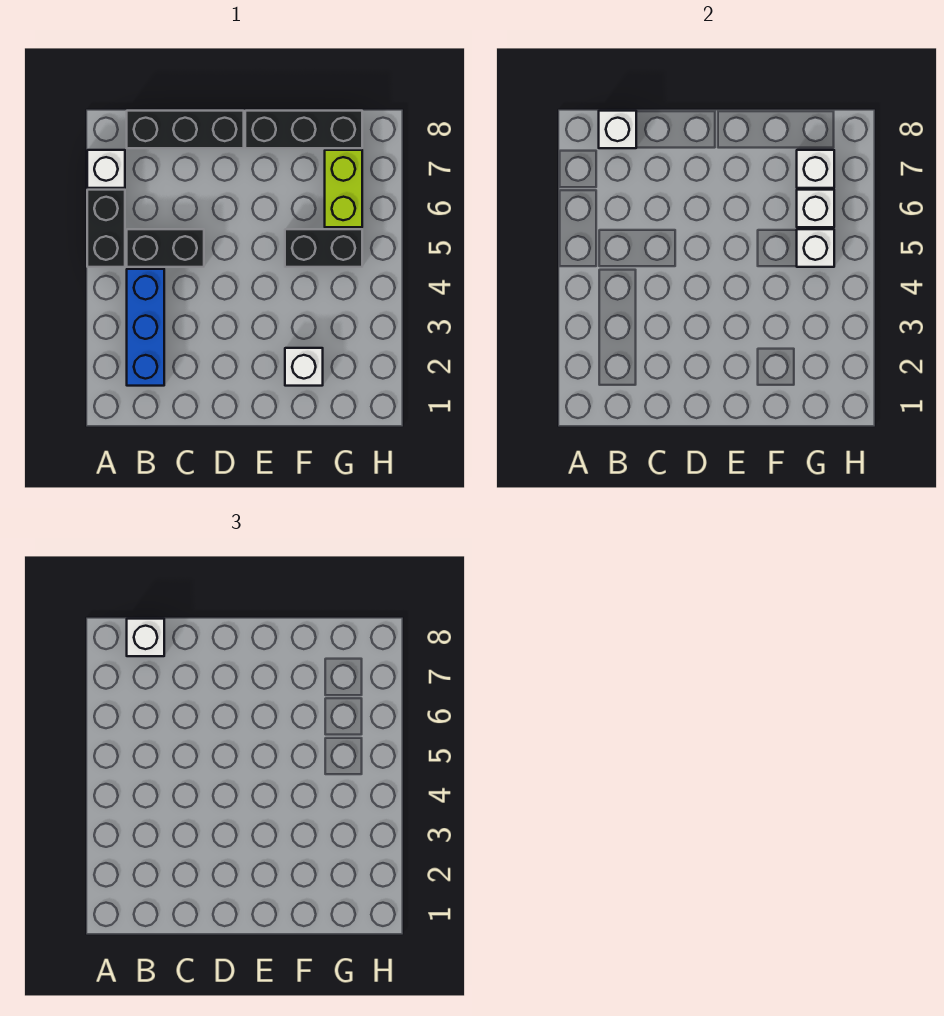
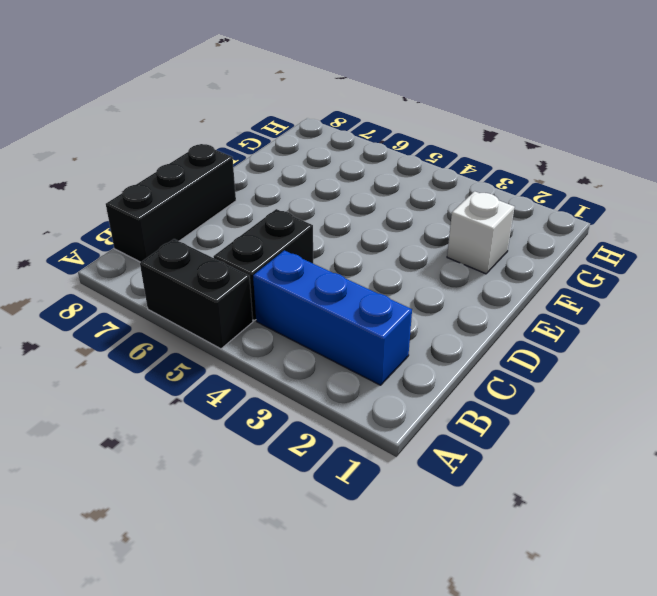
none -> white brick A7 level 1
none -> black brick E8:G8 level 1
none -> black brick F5:G5 level 1

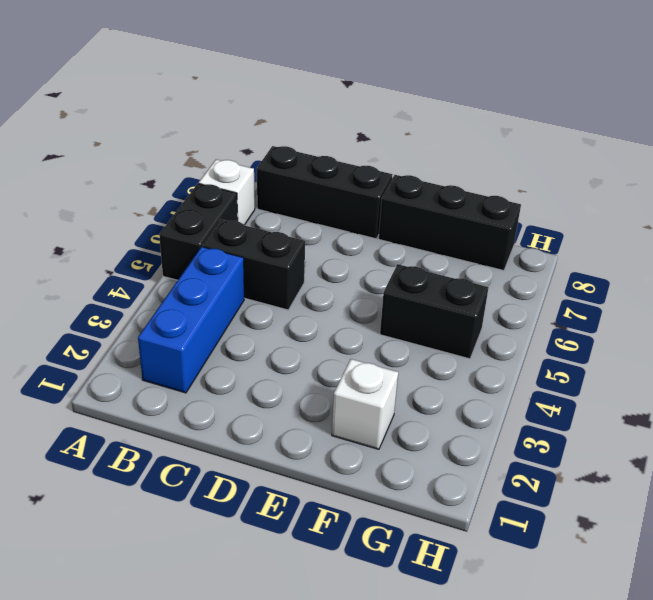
none -> lime brick G6:G7 level 1
none -> white brick B8 level 2
none -> white brick G5 level 2

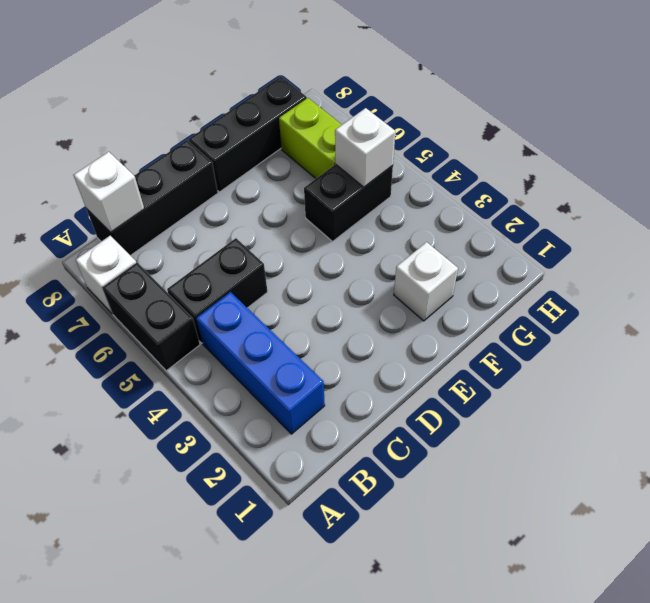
none -> white brick G6 level 2
none -> white brick G7 level 2
none -> white brick B8 level 3

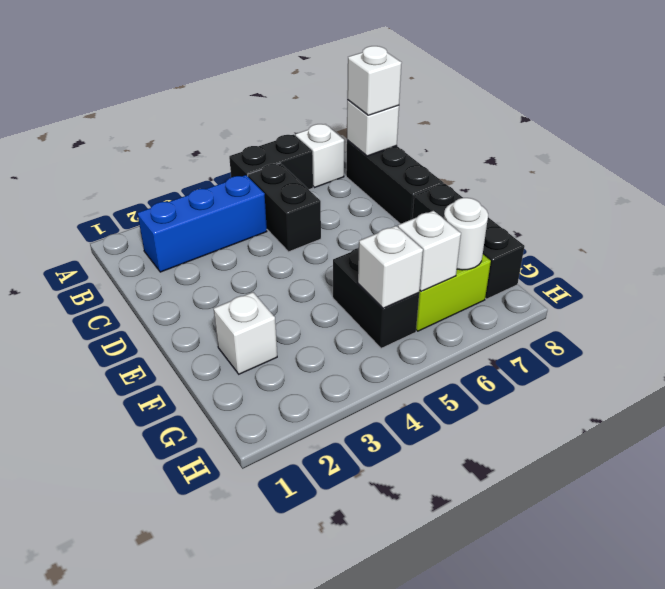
white round brick G7 level 2 -> white brick G7 level 2

